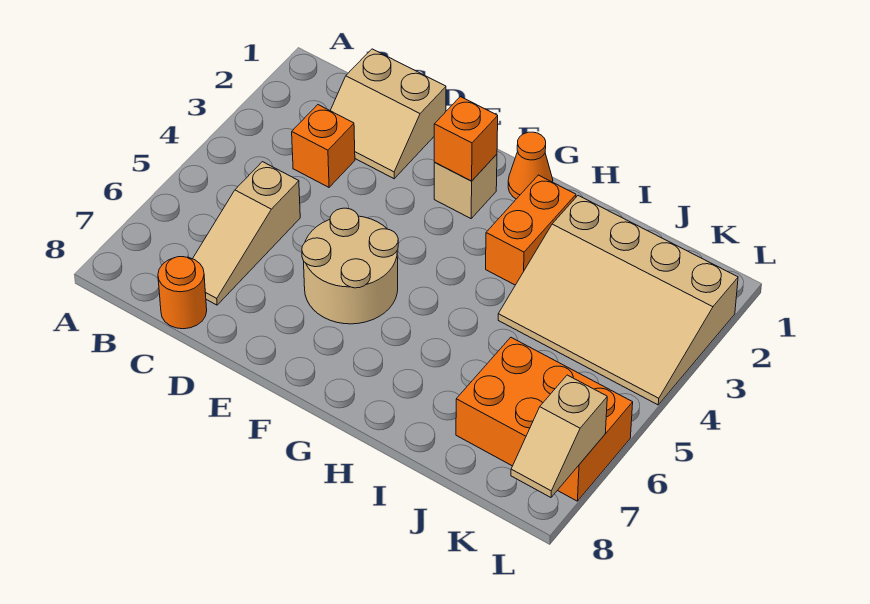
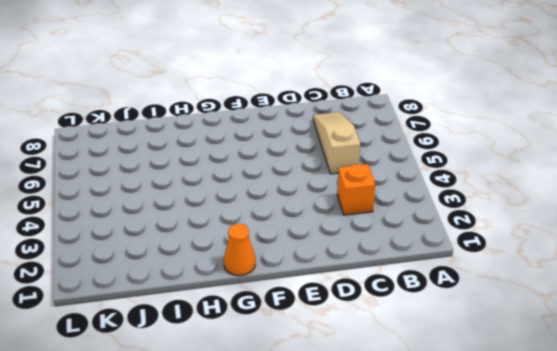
none -> tan slope C1:D2 level 1 top 1
none -> orange round brick C8 level 1
none -> tan round brick E5:F6 level 1

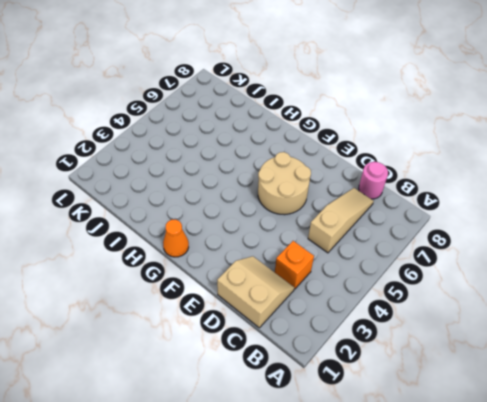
pink round brick C8 level 1 -> orange round brick C8 level 1
none -> tan brick F2 level 1
none -> orange brick H2:H3 level 1
none -> tan slope I2:L4 level 1 top 2

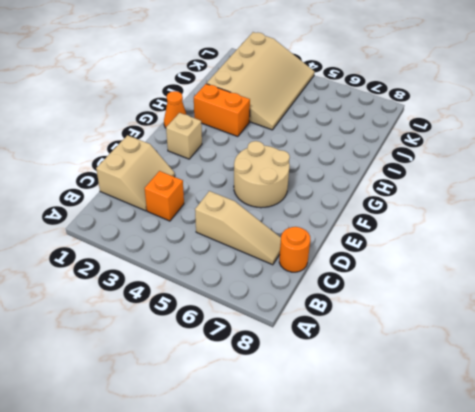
none -> orange brick J6:L7 level 1
none -> orange brick F2 level 2
none -> tan slope L7:L8 level 2 top 7

